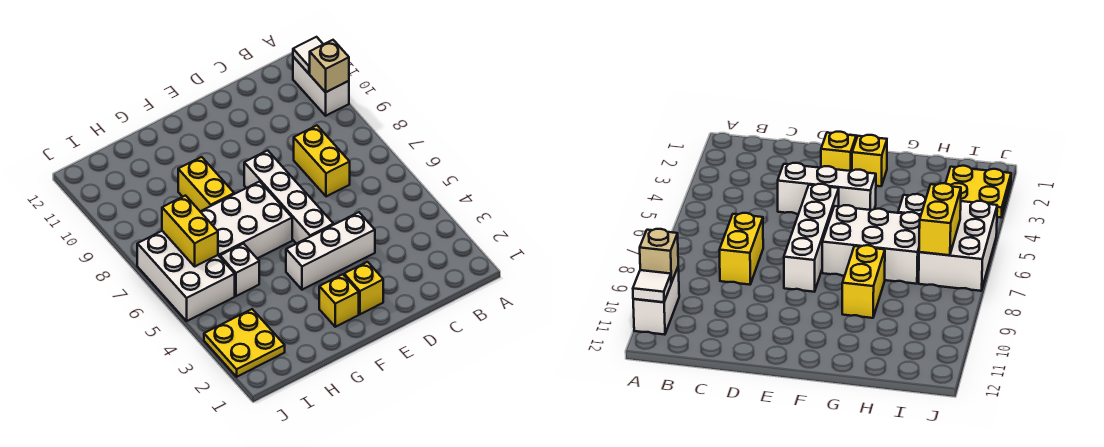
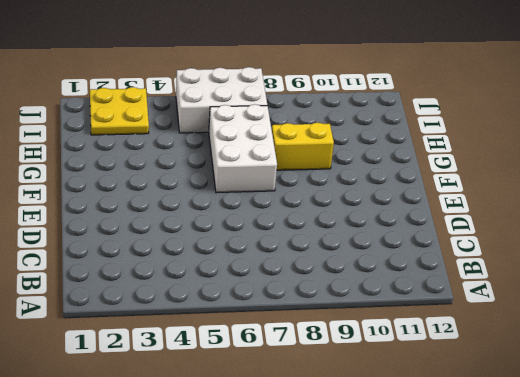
none -> white brick A10:A11 level 1
none -> yellow brick C7:C8 level 1
none -> white brick D4:F4 level 1

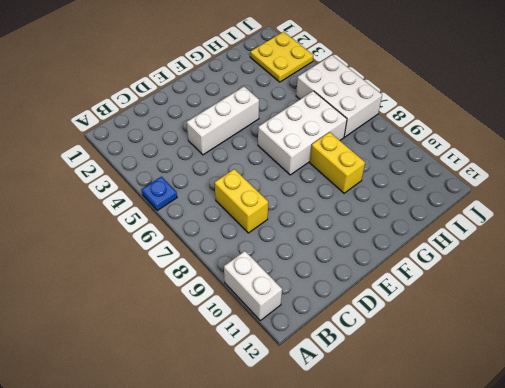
blue plate A5 level 1 -> none
none -> yellow brick E2 level 1
none -> white brick E5:E8 level 1
none -> yellow brick F2 level 1

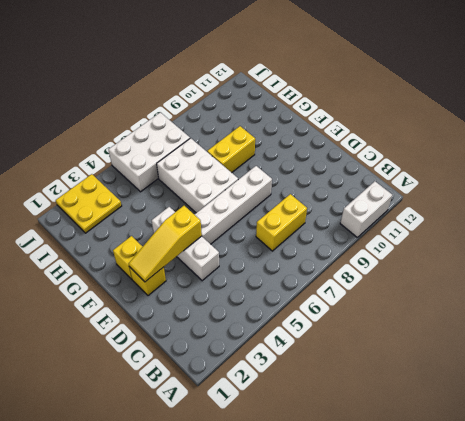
yellow slope E2:E4 level 2 top 4 -> none
none -> white brick H5 level 1
none -> tan brick A10 level 2
none -> white tile A11 level 2

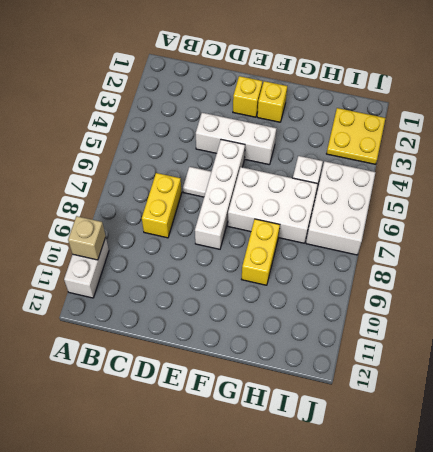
white tile D6 level 1 -> white tile A11 level 2
none -> yellow brick I6:I7 level 2

